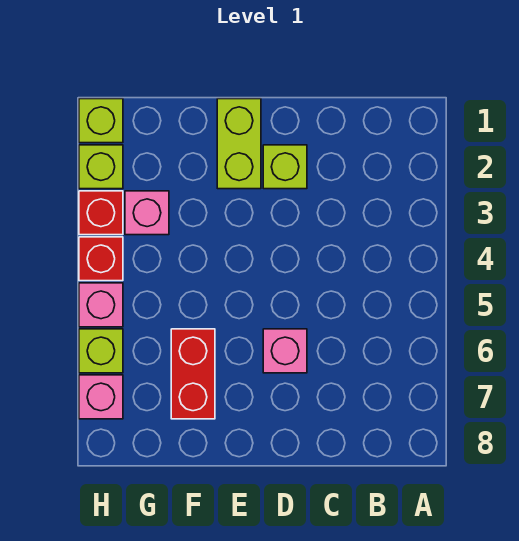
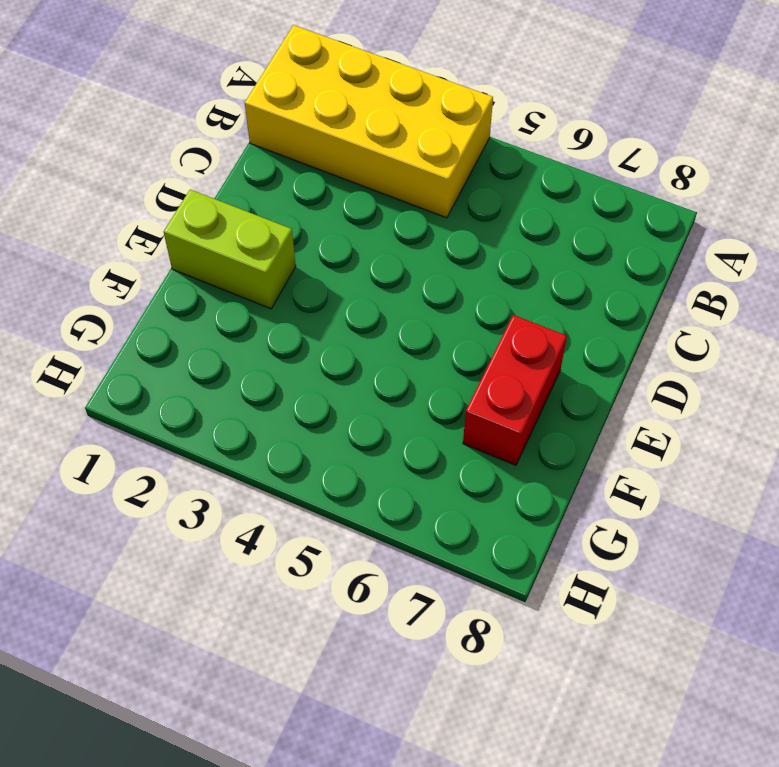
yellow brick A1:B4 level 1 -> none
red brick E7:F7 level 1 -> red brick F6:F7 level 1
none -> lime brick D2 level 1
none -> pink brick D6 level 1
none -> pink brick G3 level 1

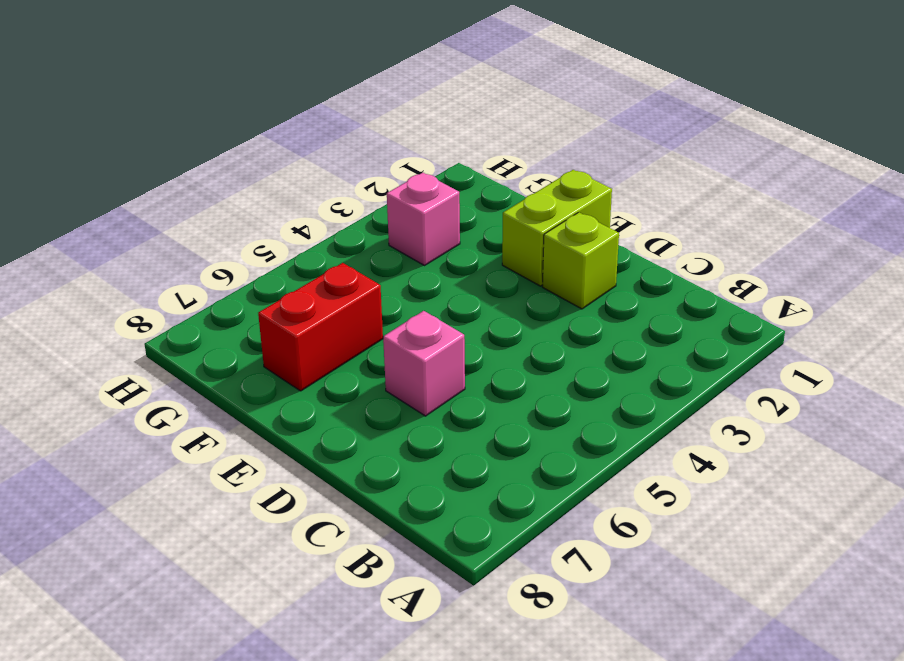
none -> lime brick H1 level 1
none -> lime brick H2 level 1
none -> red brick H3 level 1

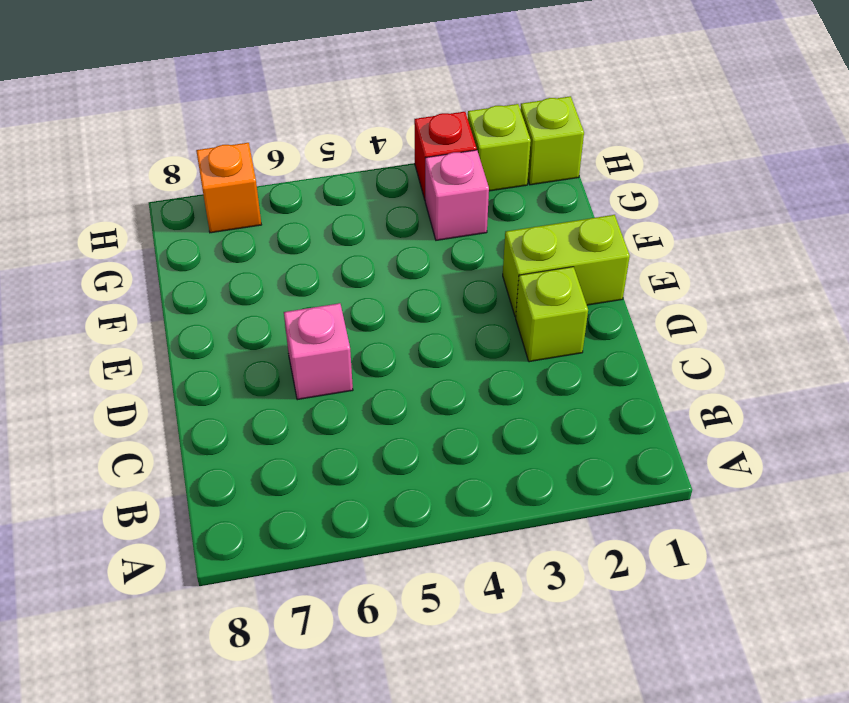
orange brick H7 level 1 -> pink brick H7 level 1
none -> red brick F6:F7 level 1
none -> red brick H4 level 1
none -> pink brick H5 level 1

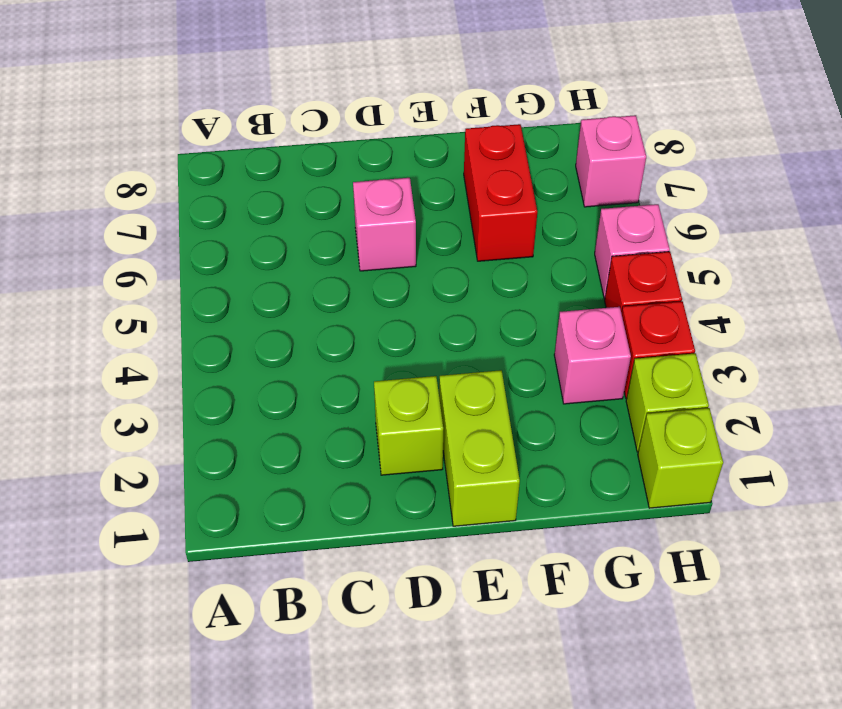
none -> lime brick H6 level 1

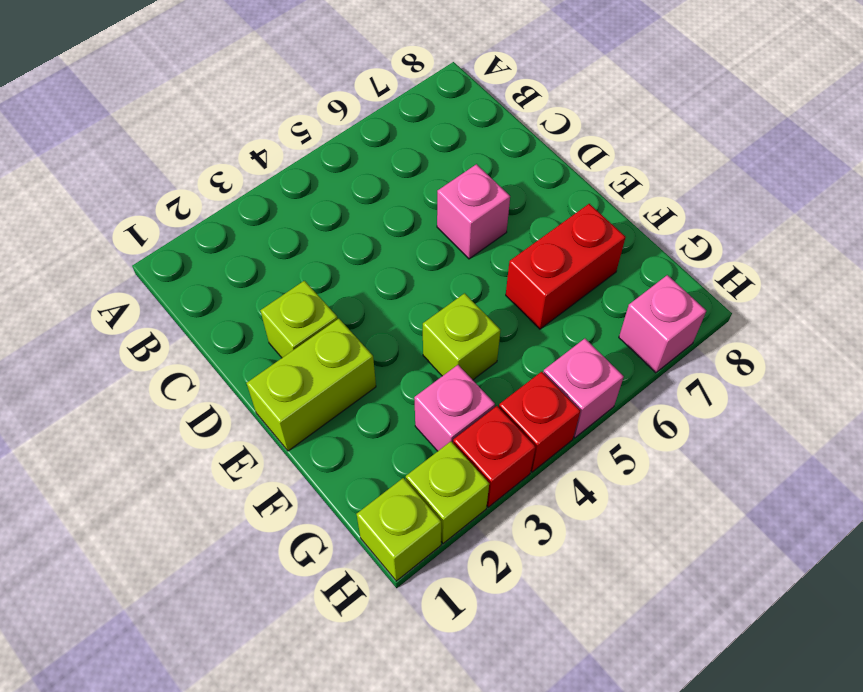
lime brick F4 level 1 -> lime brick H6 level 1

